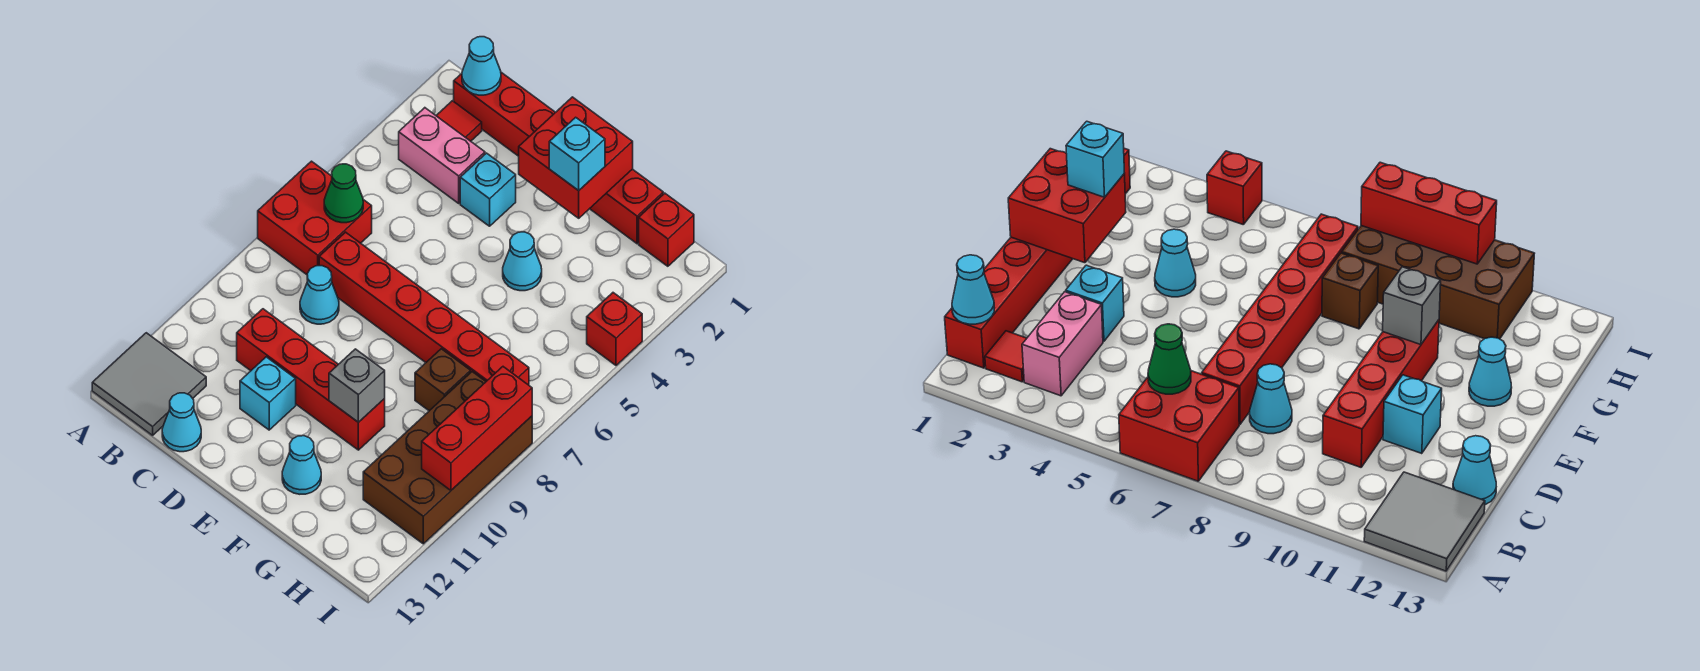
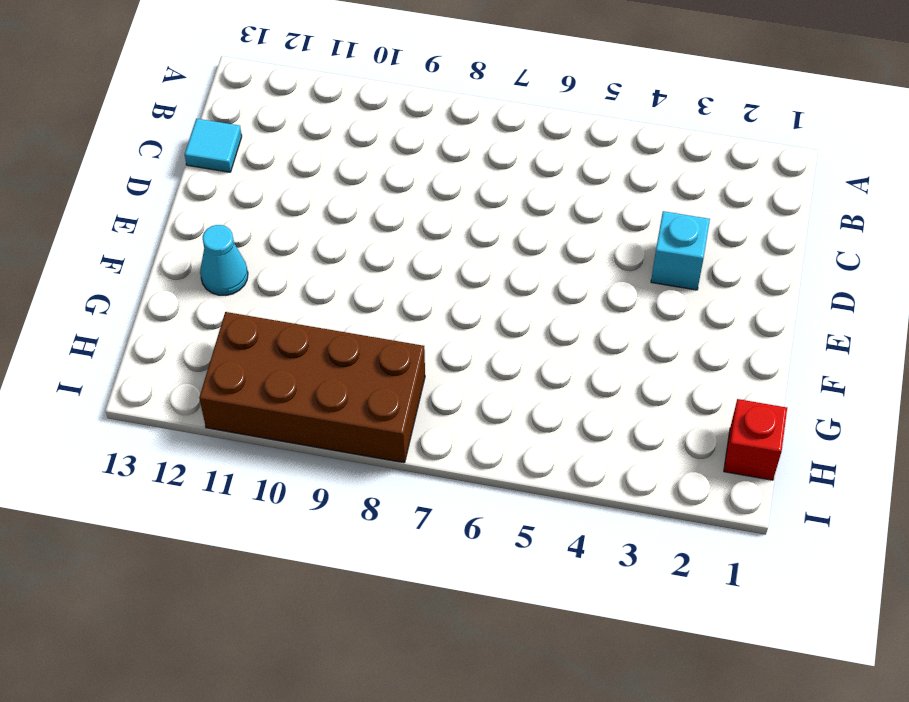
cyan tile C13 level 1 -> cyan cone C13 level 1
none -> red brick A6:B7 level 1
none -> grey tile A12:B13 level 1
none -> red brick B1:G1 level 1

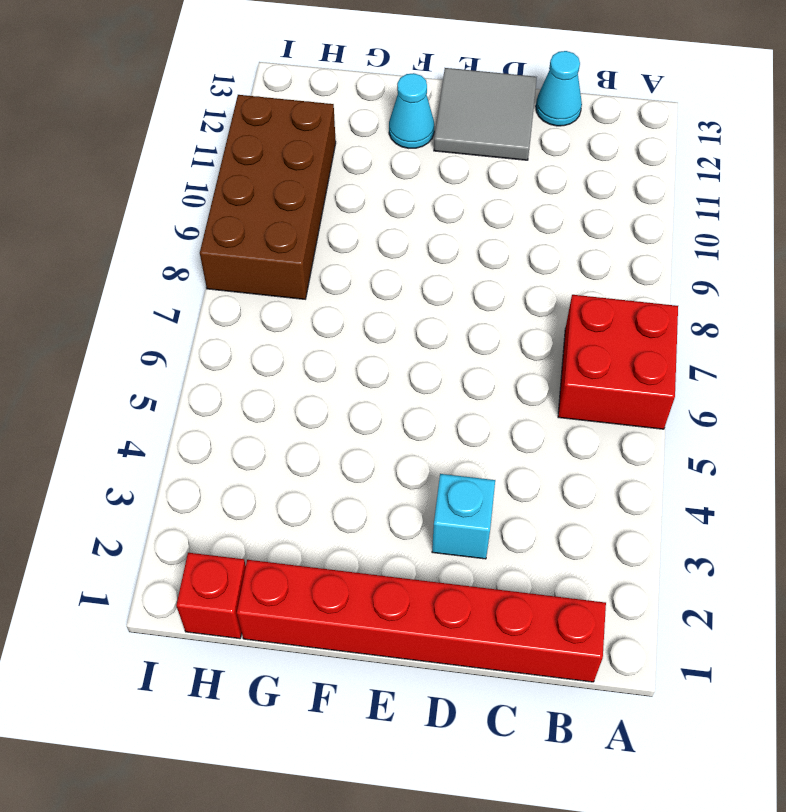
grey tile D12:E13 level 1 -> grey tile A12:B13 level 1
none -> red tile B2 level 1
none -> pink brick B3:C3 level 1
none -> red brick C7:H7 level 1

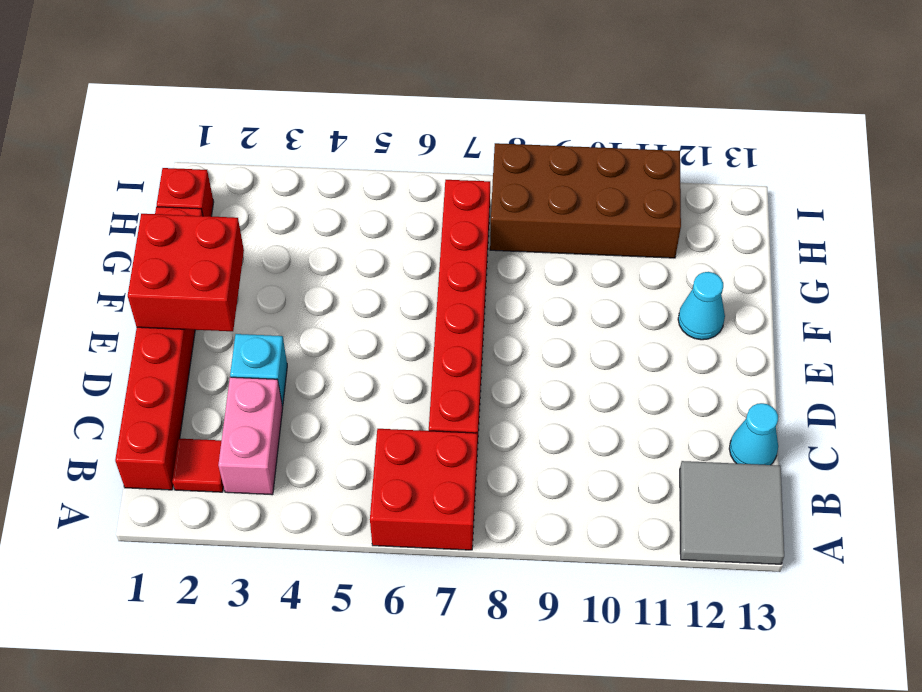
none -> cyan cone C8 level 1
none -> red brick C10:F10 level 1
none -> cyan brick D11 level 1

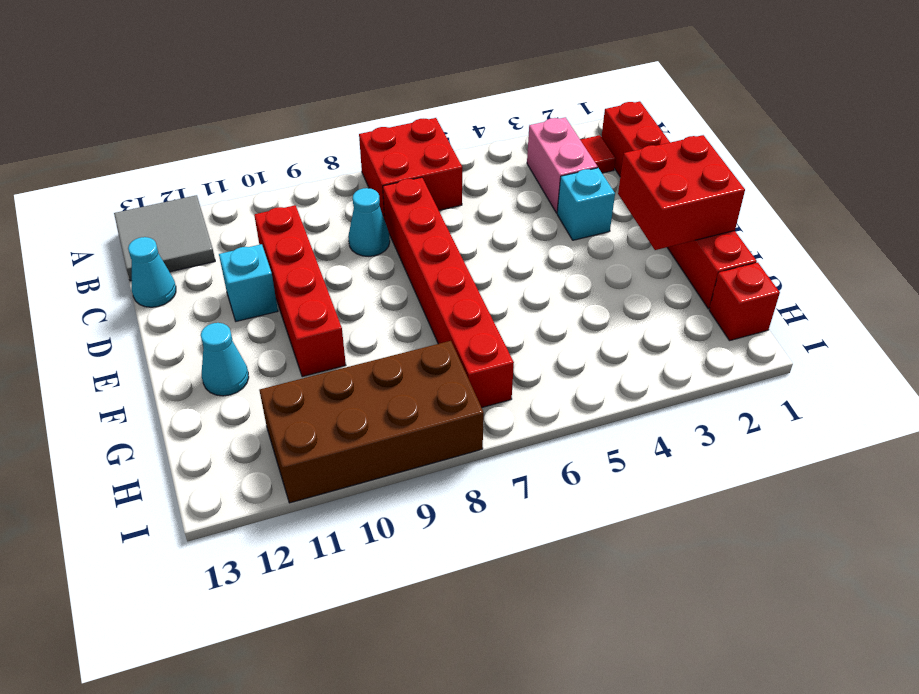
none -> cyan cone F4 level 1
none -> brown brick G8 level 1
none -> red brick I4 level 1

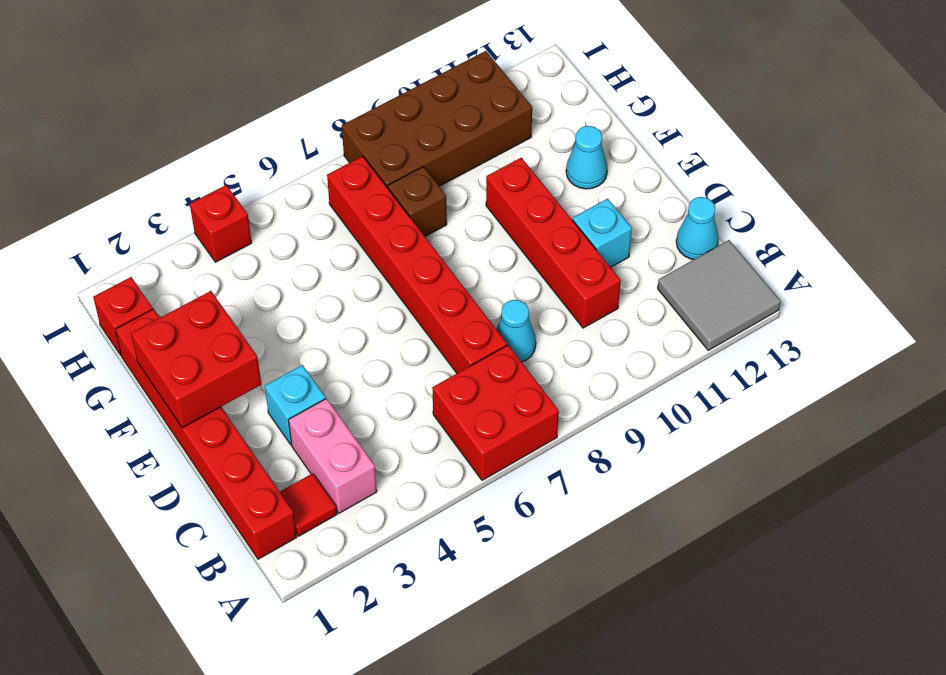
none -> cyan cone F4 level 1
none -> cyan cone B1 level 2
none -> green cone B6 level 2

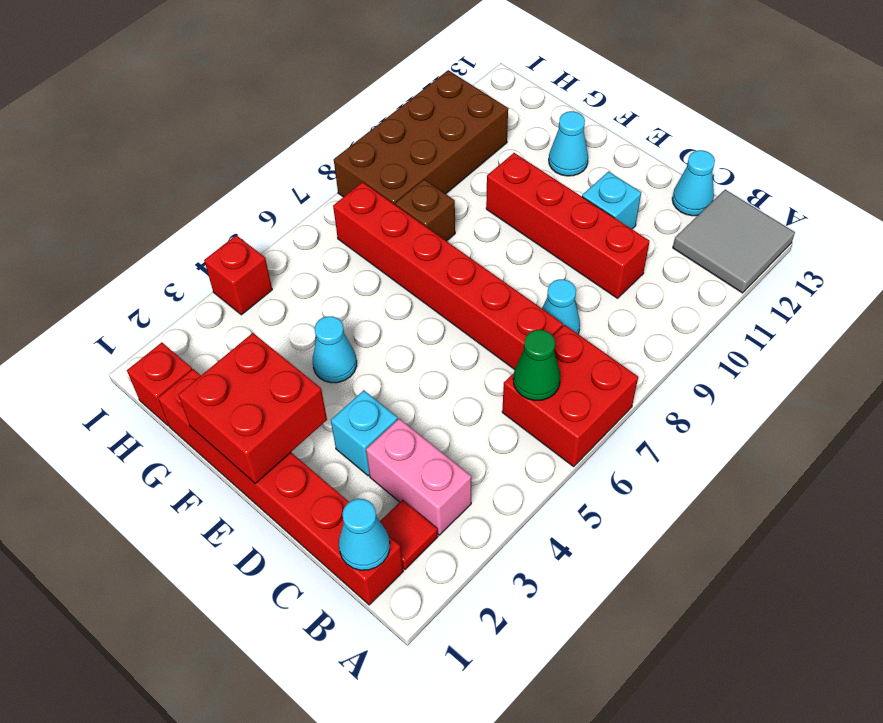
none -> grey brick F10 level 2
none -> red brick I8:I10 level 2
none -> cyan brick F2 level 3

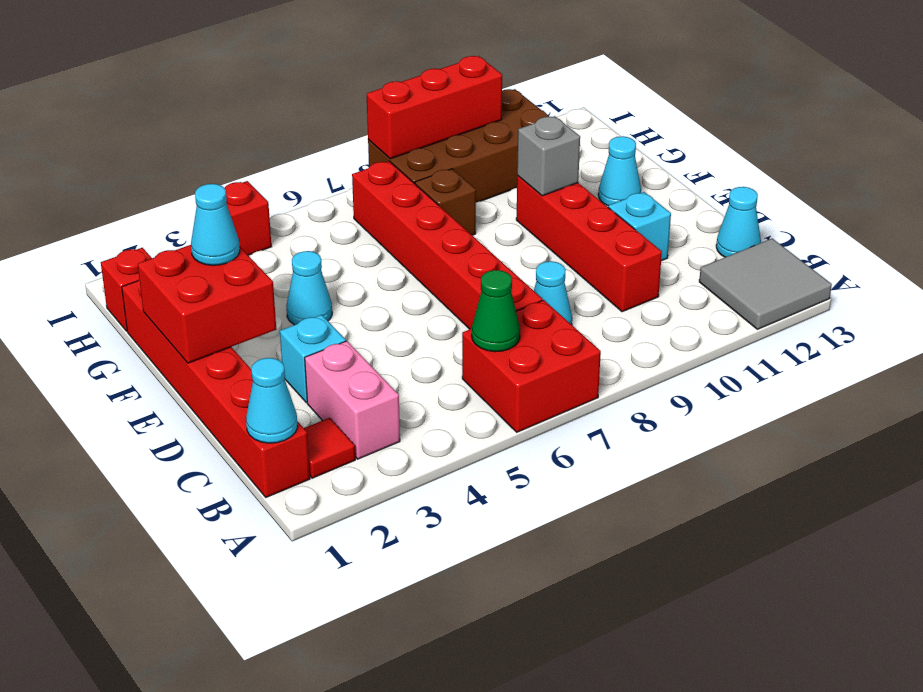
cyan cone F2 level 3 -> cyan brick F2 level 3

